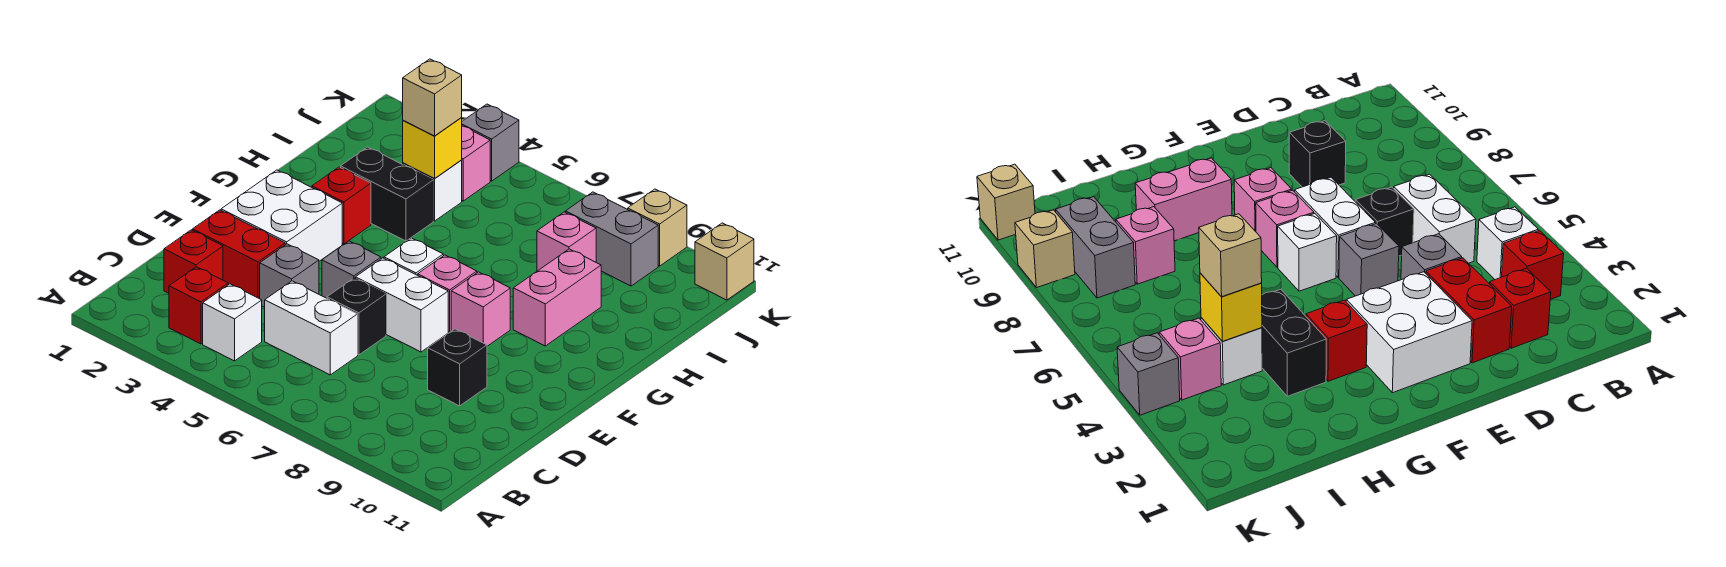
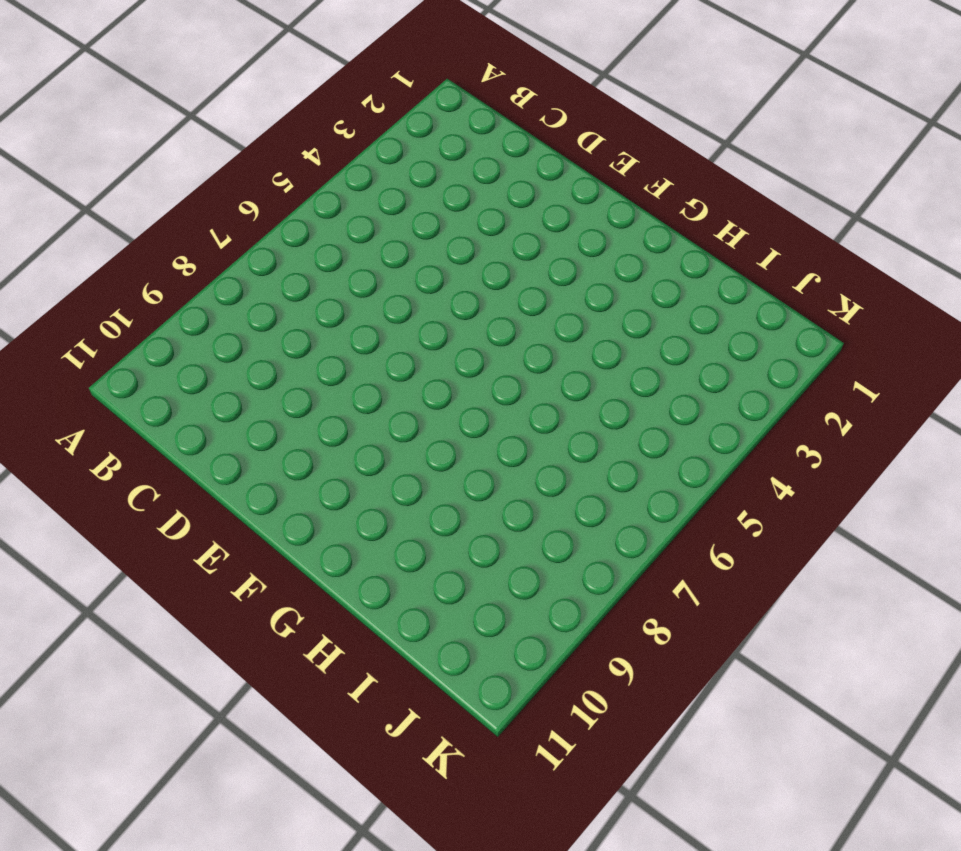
none -> red brick B3 level 1
none -> white brick B4 level 1
none -> red brick C2 level 1

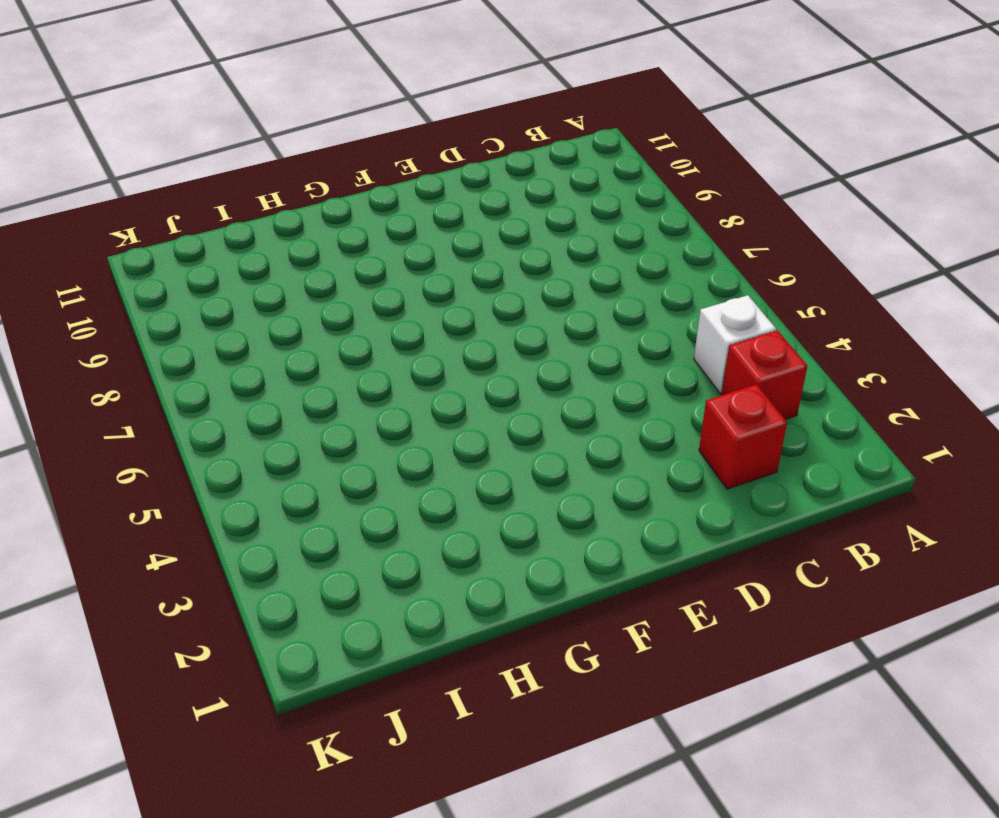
none -> white brick C5:C6 level 1
none -> red brick D2:D3 level 1
none -> grey brick D4 level 1

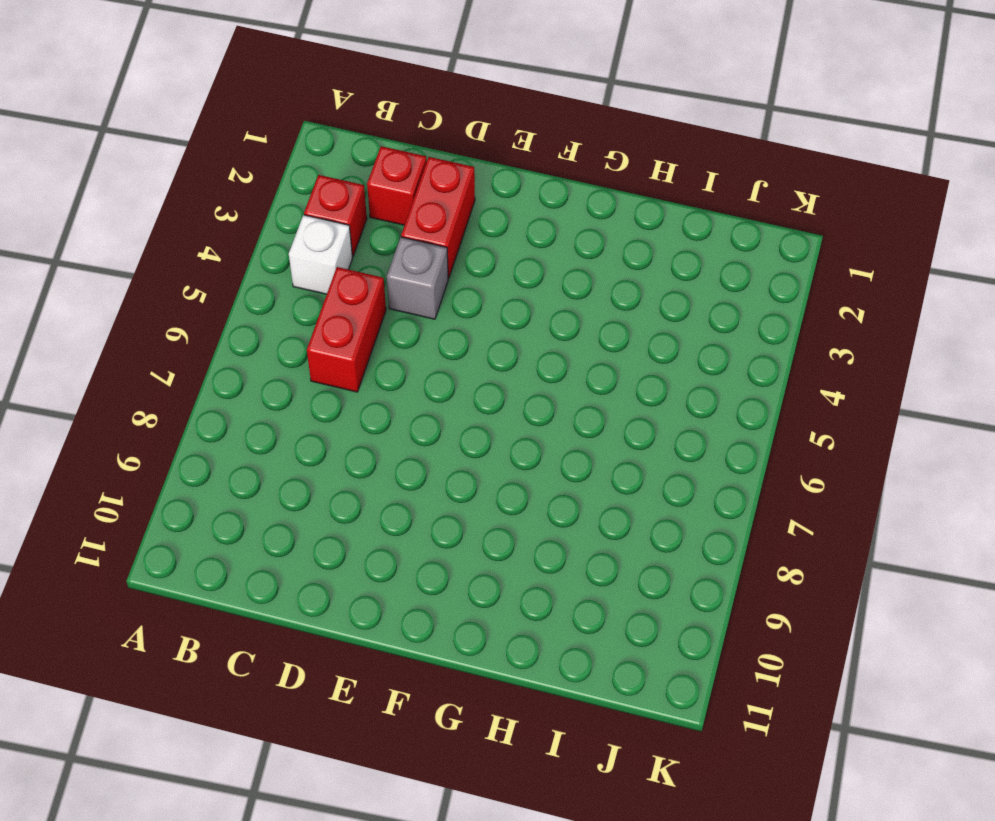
red brick C5:C6 level 1 -> white brick C5:C6 level 1
none -> black brick D6 level 1
none -> black brick D9 level 1
none -> white brick E2:F3 level 1

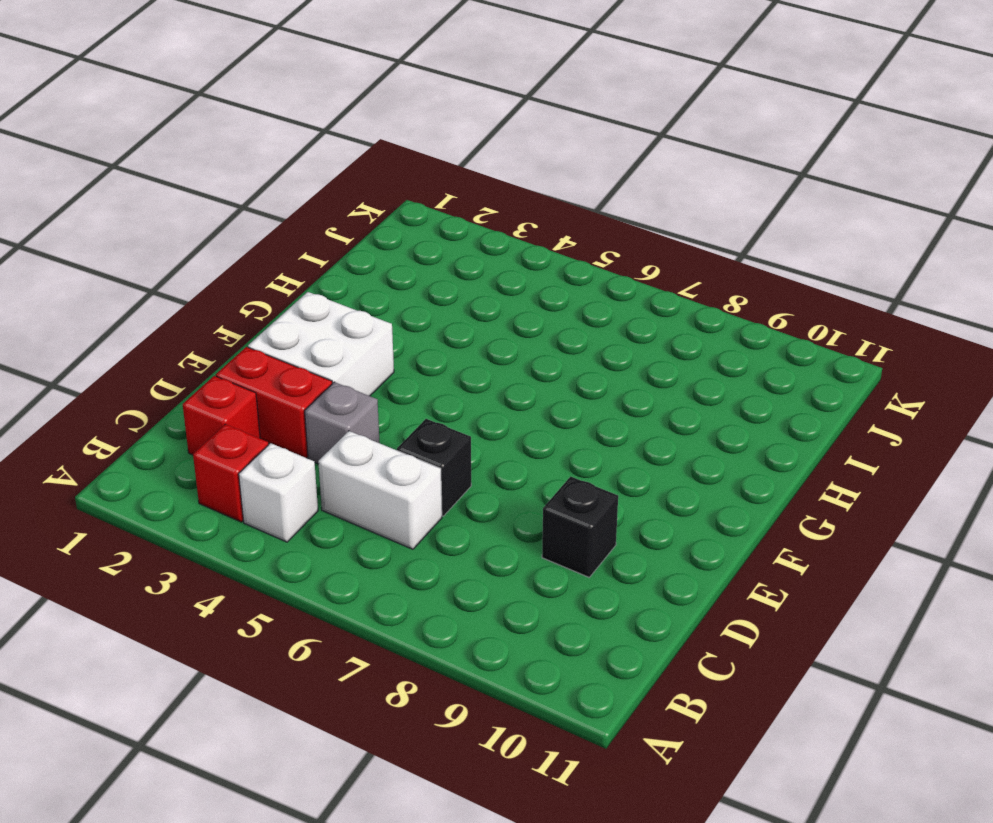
none -> grey brick E5 level 1
none -> white brick E6:E7 level 1
none -> white brick F6 level 1

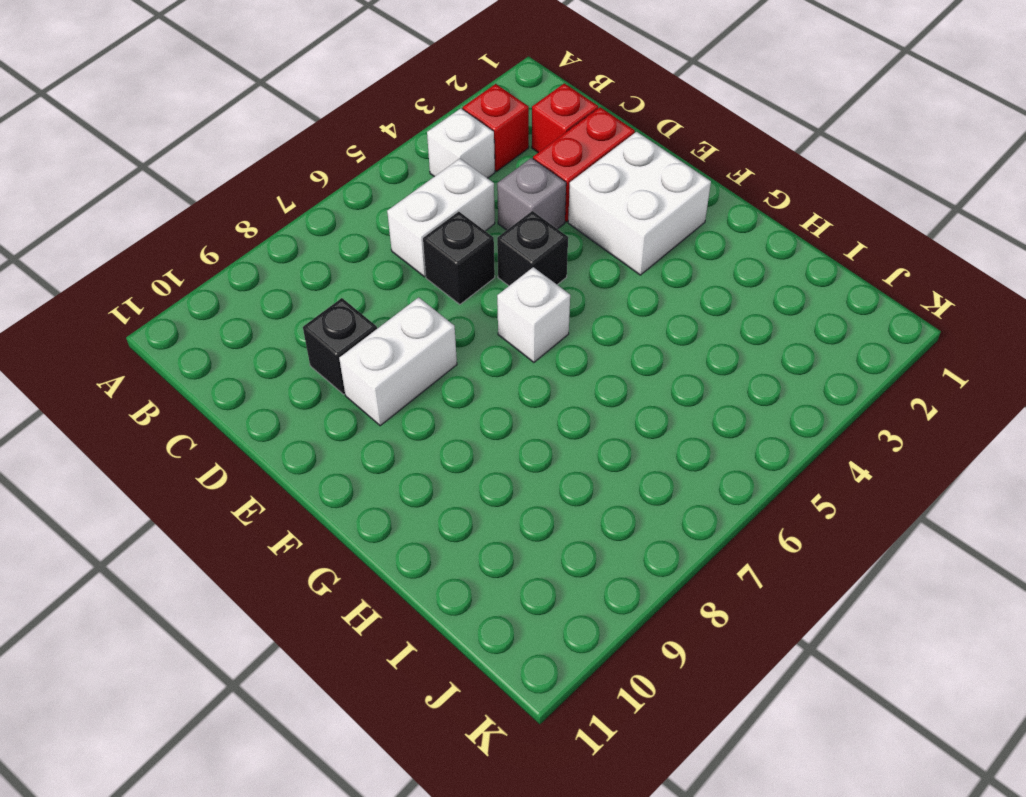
black brick E5 level 1 -> grey brick E5 level 1
white brick E8:E9 level 1 -> white brick E6:E7 level 1
none -> pink brick F7 level 1
none -> pink brick F8 level 1
none -> red brick G3 level 1

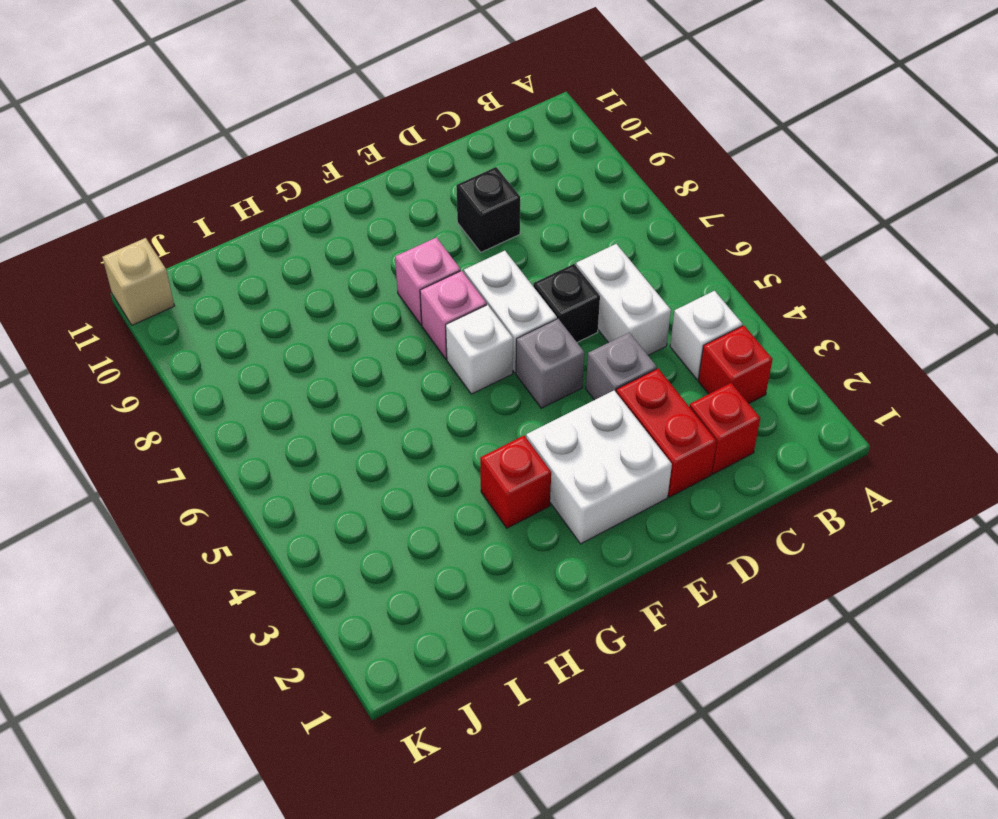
none -> pink brick G9:H9 level 1
none -> black brick H3:H4 level 1
none -> white brick I4 level 1

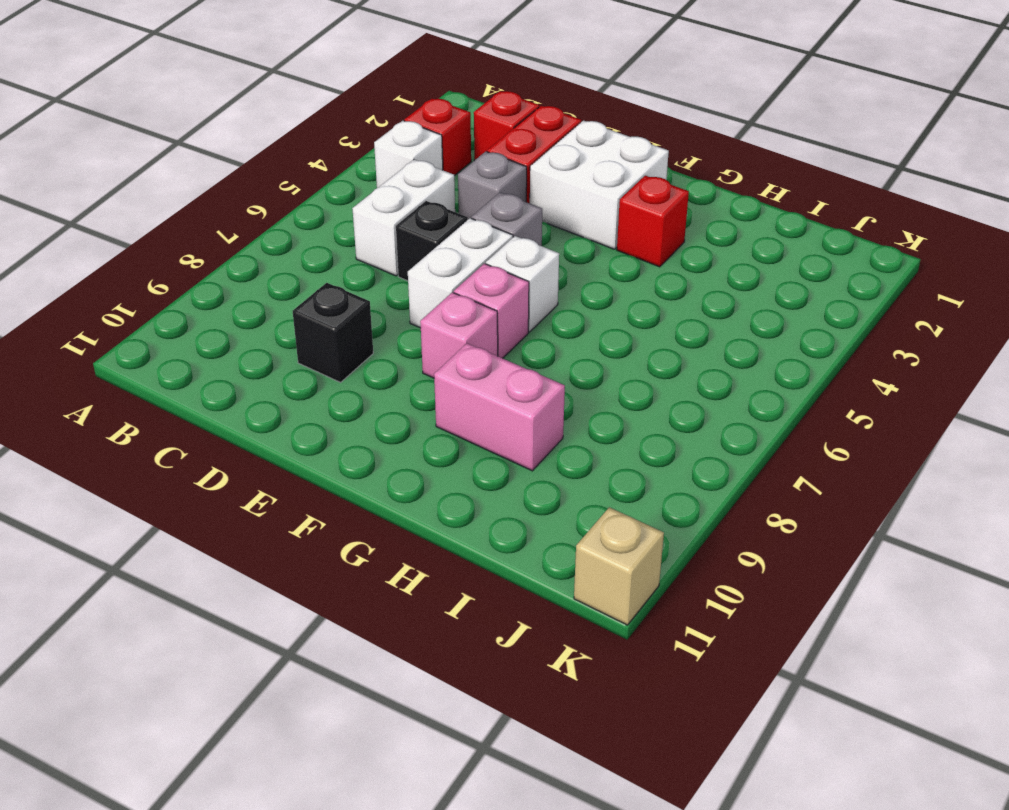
none -> black brick H3:H4 level 1
none -> white brick I4 level 1
none -> pink brick I8 level 1

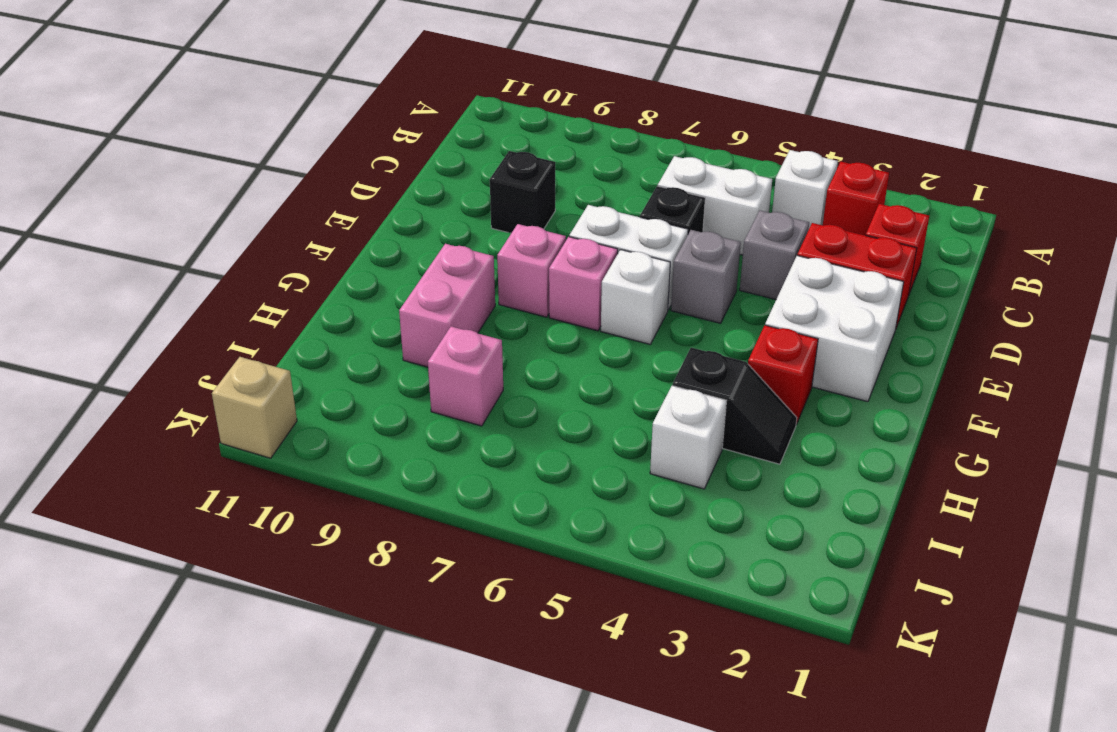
black slope H3:H4 level 1 top 4 -> black brick H3:H4 level 1
none -> pink brick J4 level 1
none -> grey brick J8:J9 level 1
none -> grey brick K4 level 1

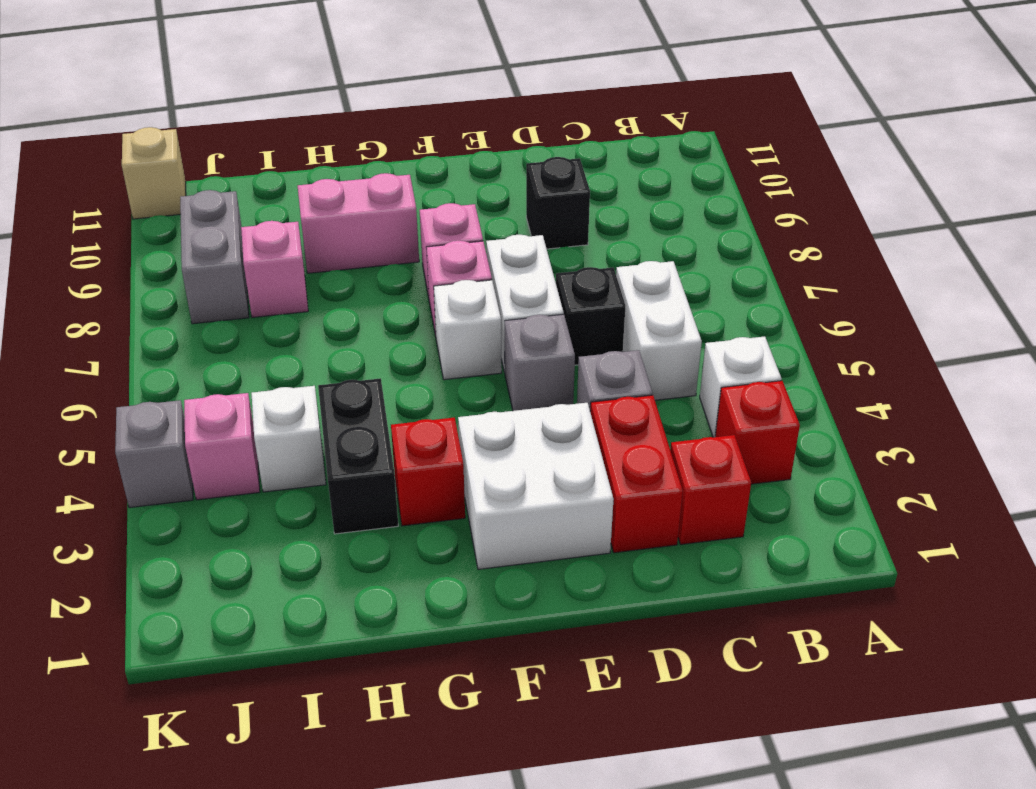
none -> tan brick K9 level 1
none -> yellow brick I4 level 2
none -> tan brick I4 level 3

